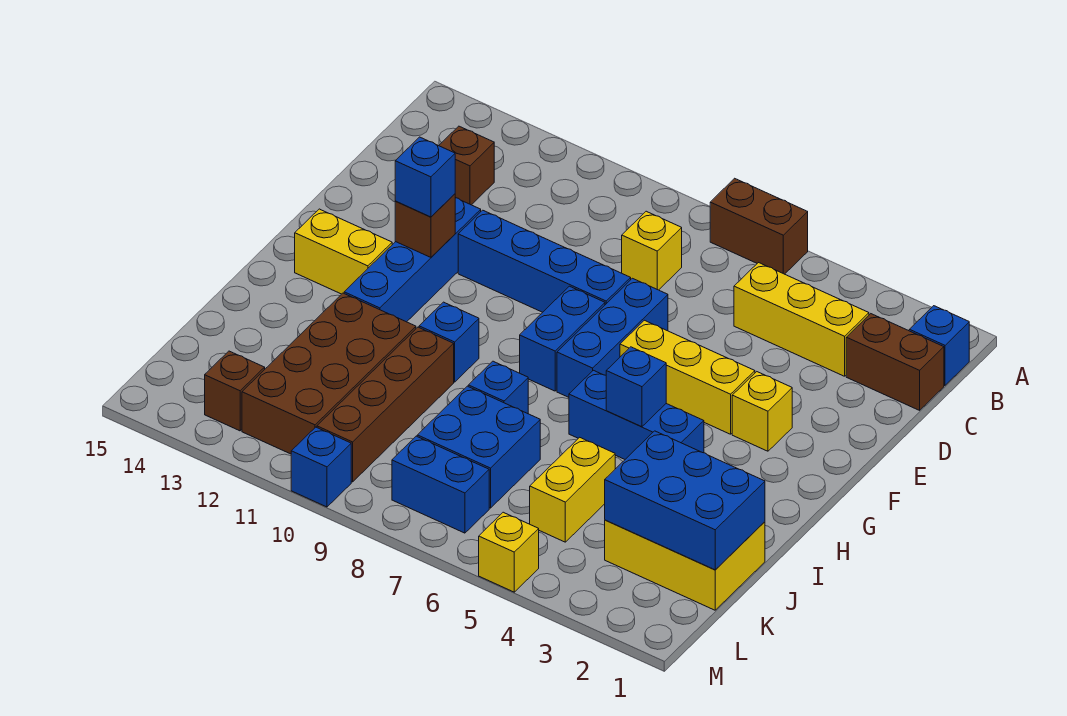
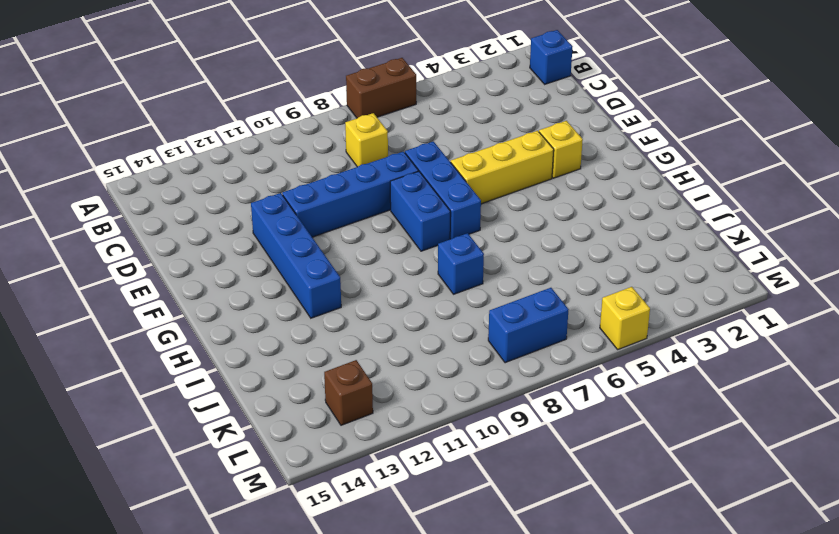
none -> brown brick C1:C2 level 1
none -> yellow brick C3:C5 level 1
none -> brown brick C13 level 1

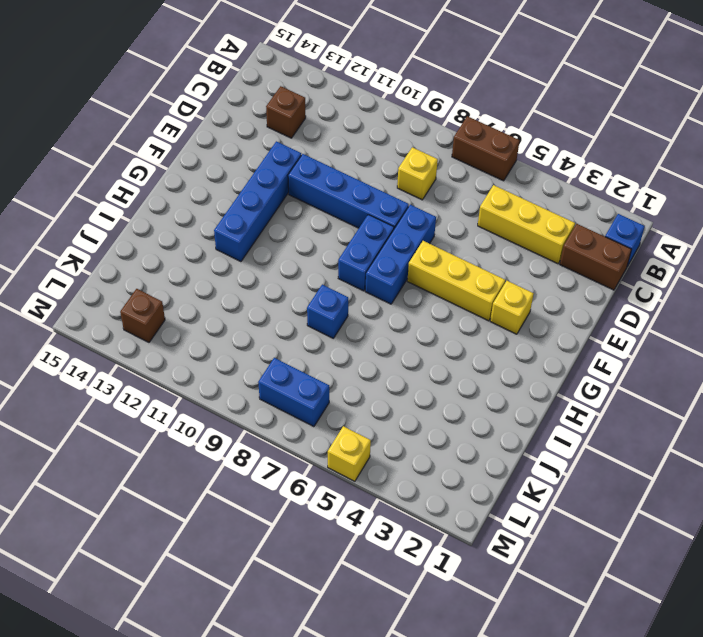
none -> yellow brick G13:G14 level 1
none -> blue brick H4:H6 level 1
none -> blue brick H10 level 1

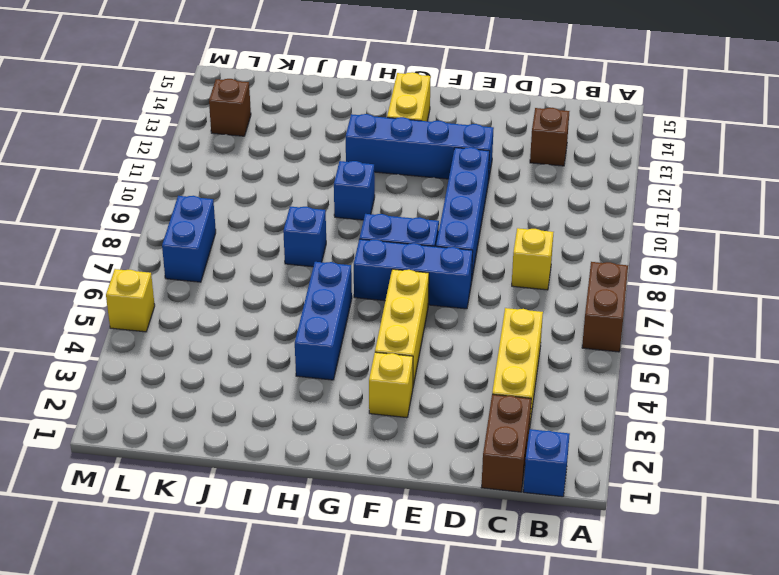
none -> brown brick I10:L10 level 1
none -> brown brick I11:L12 level 1
none -> yellow brick J1:K3 level 1

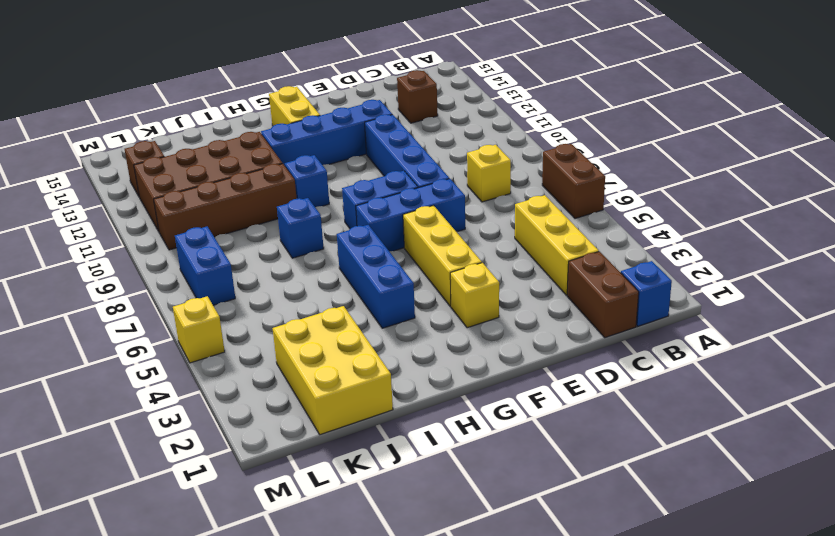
none -> yellow brick J5:K5 level 1
none -> blue brick J7:K8 level 1
none -> blue brick M10 level 1

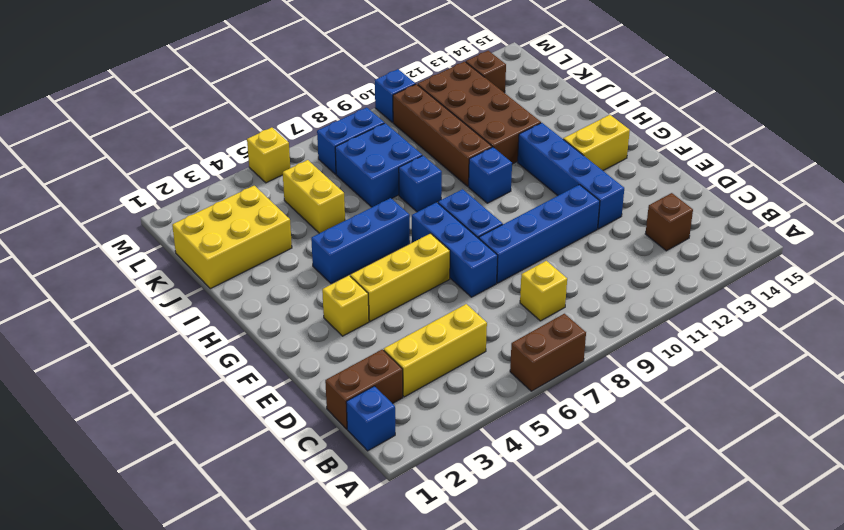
none -> brown brick F12 level 2
none -> blue brick H5 level 2
none -> blue brick J1:K3 level 2

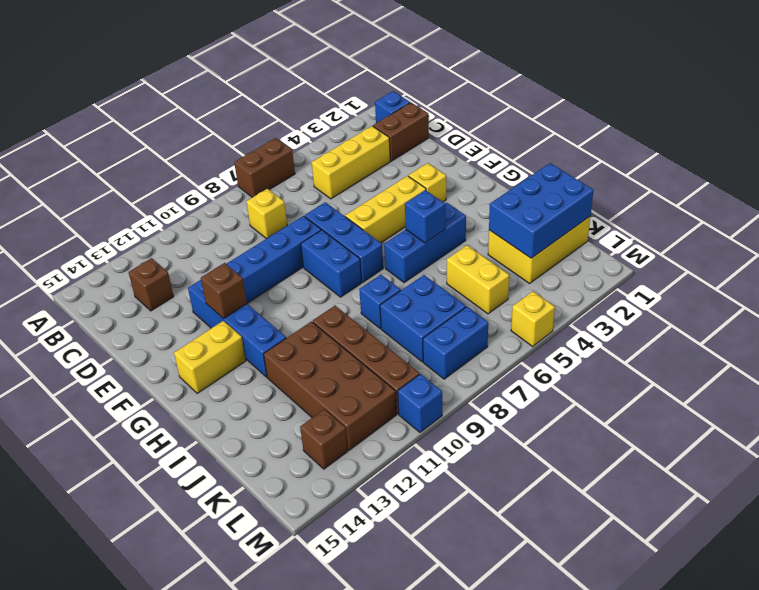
none -> blue brick H10 level 1
none -> blue brick F12 level 3

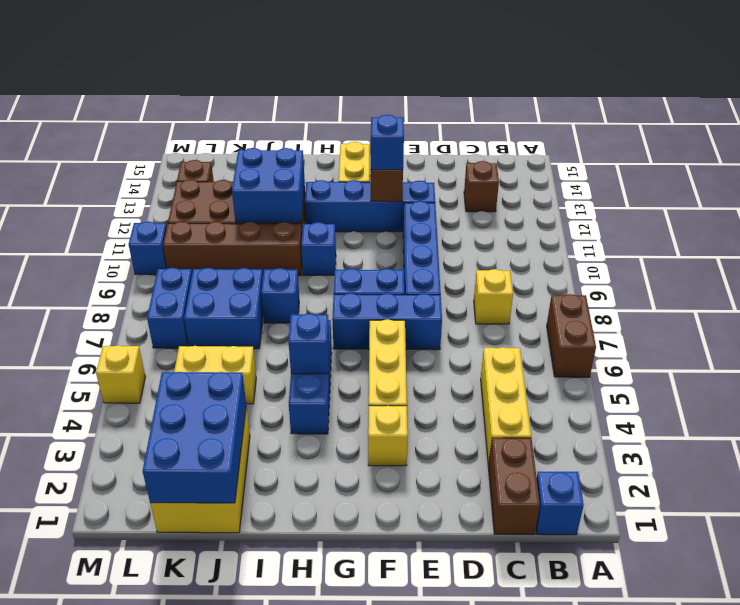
blue brick I11:J12 level 2 -> none

